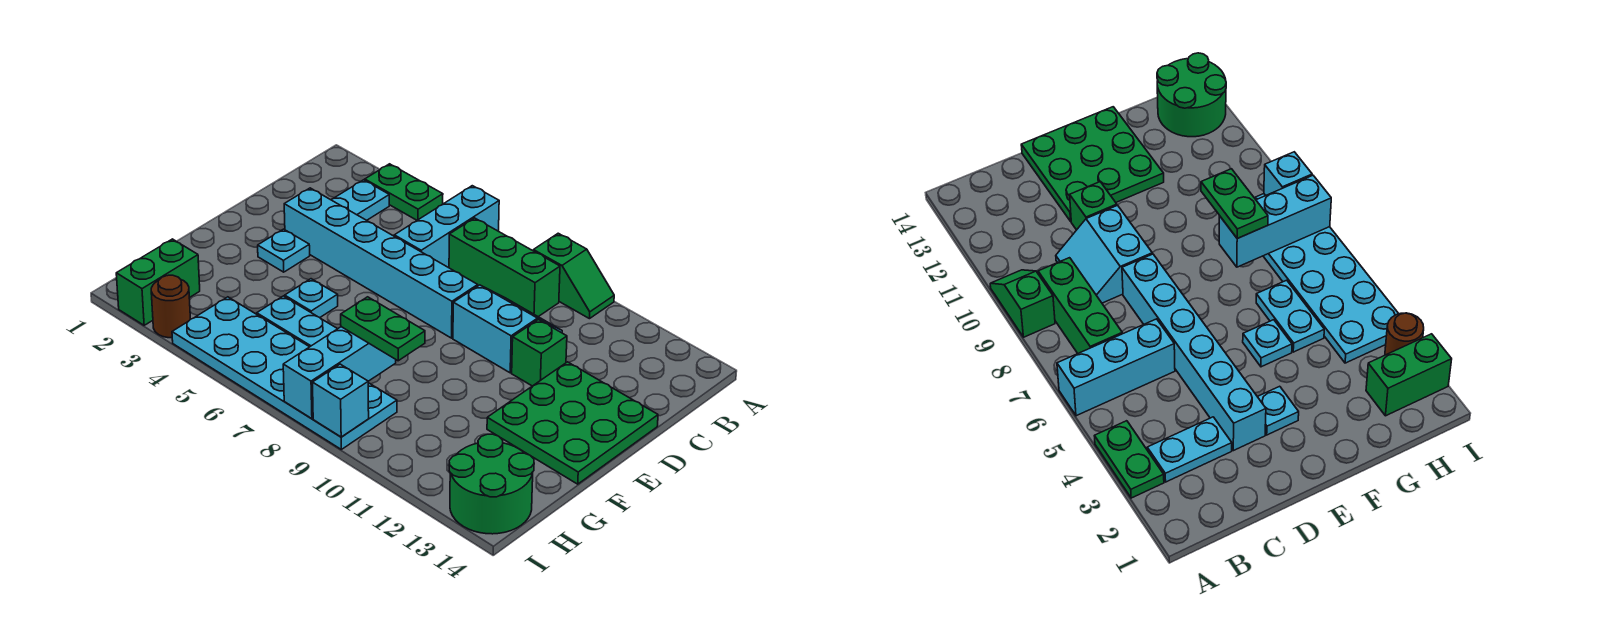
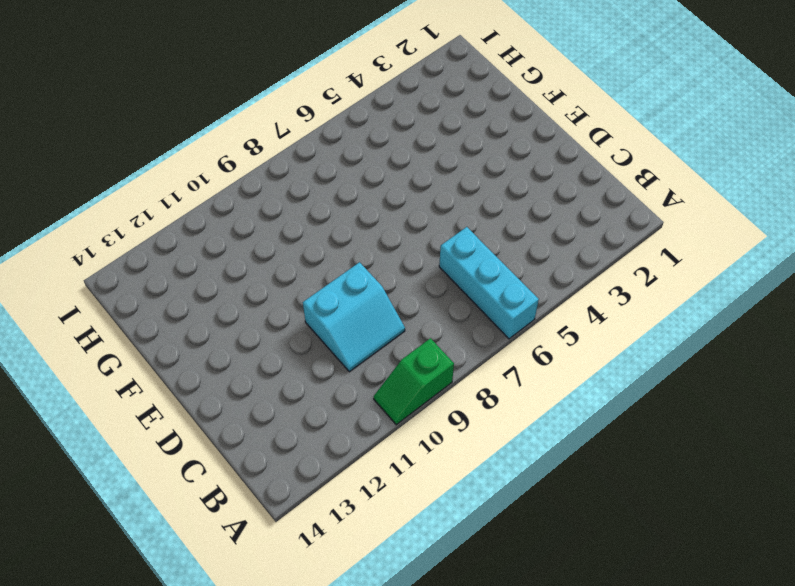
none -> green plate A3:A4 level 1
none -> cyan plate B3:C3 level 1
none -> green brick B7:B9 level 1

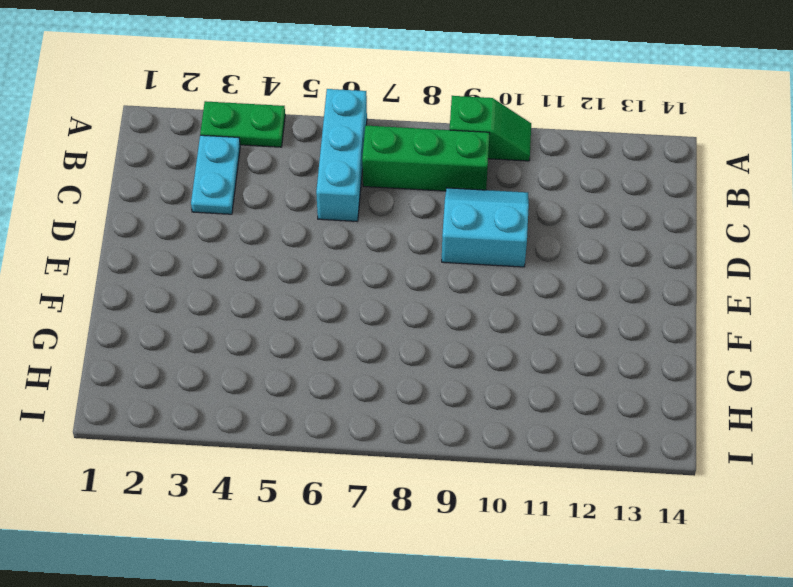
none -> cyan brick D3:D8 level 1
none -> green brick D11 level 1
none -> green plate D12:F14 level 1

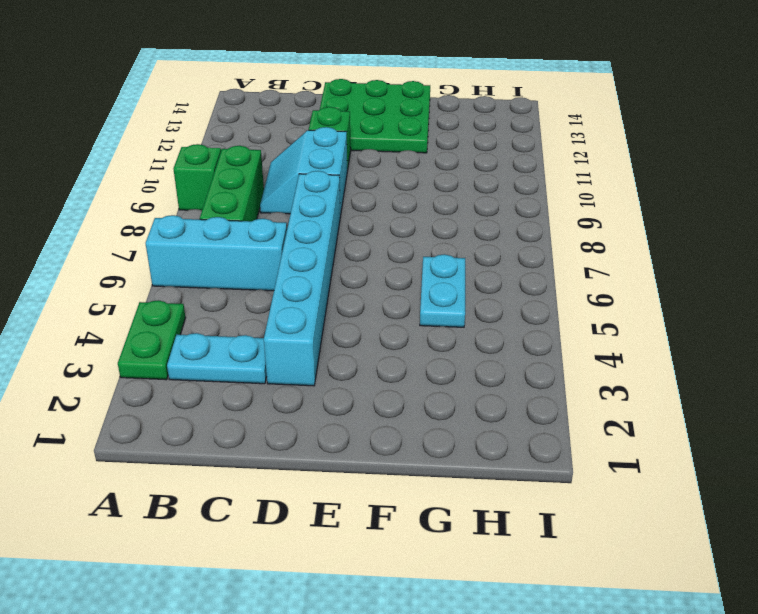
none -> cyan plate E3 level 1
none -> cyan plate F5 level 1
none -> green brick H2:I2 level 1

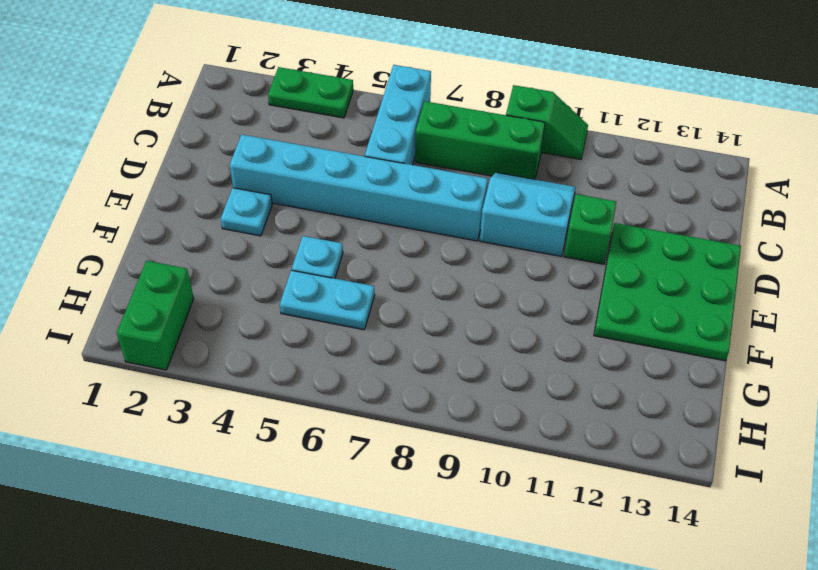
none -> cyan plate B3:C3 level 1
none -> cyan plate H4:I9 level 1
none -> green round brick H13:I14 level 1

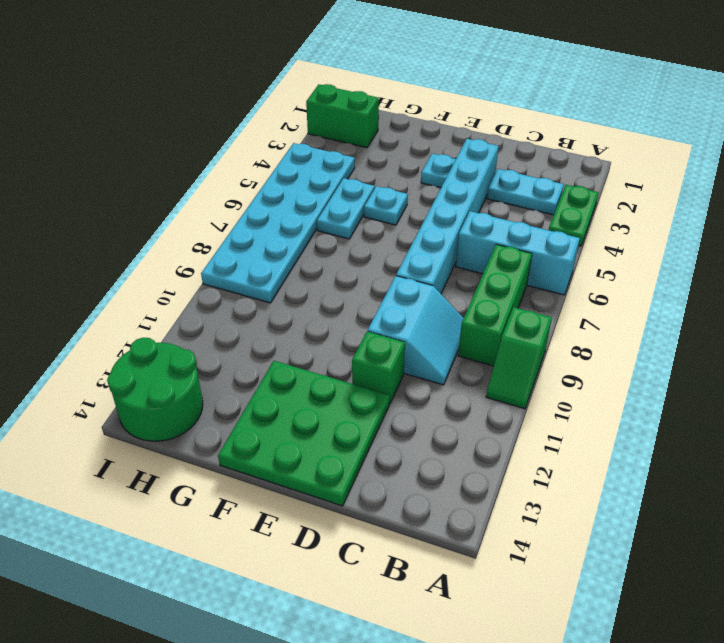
none -> brown round brick I3 level 1
none -> cyan brick G8:I8 level 2
none -> cyan brick I9 level 2

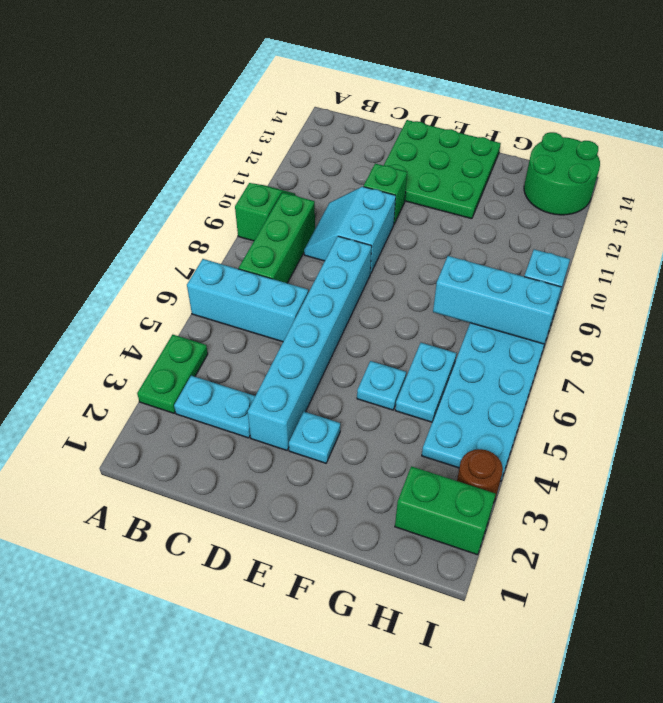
none -> green plate G8:G9 level 3

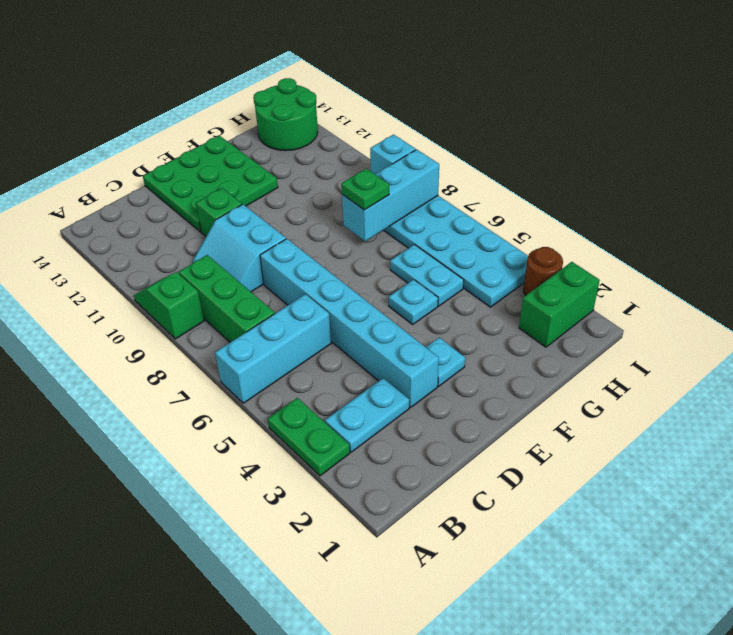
green plate G8 level 3 -> green plate G8:G9 level 3

